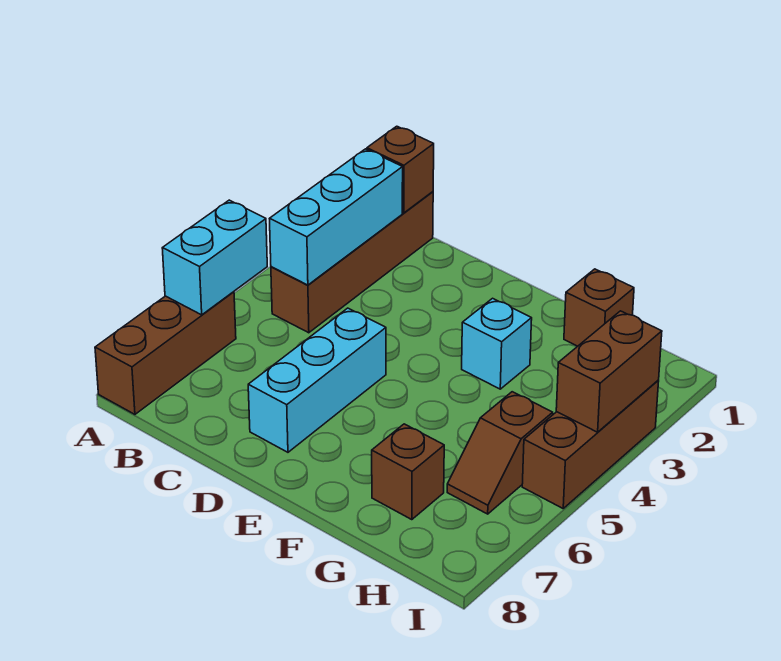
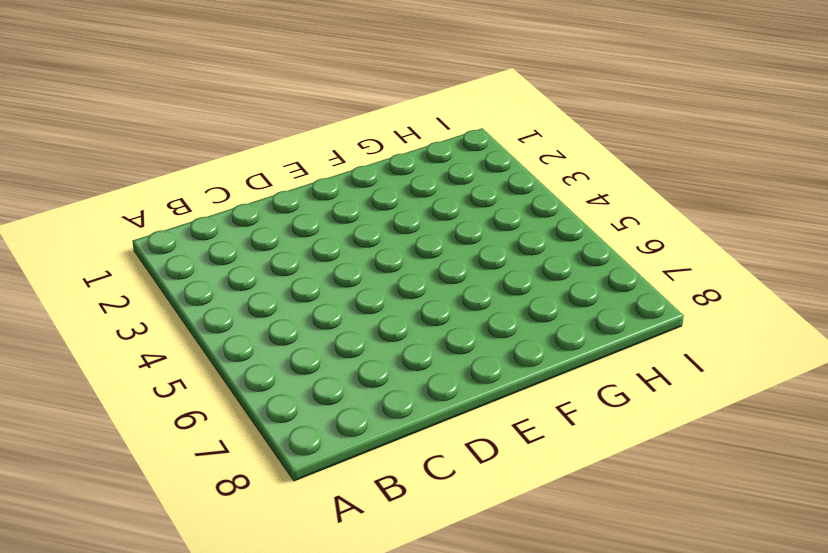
none -> brown brick A6:A8 level 1
none -> brown brick B1:B4 level 1
none -> cyan brick D5:D7 level 1

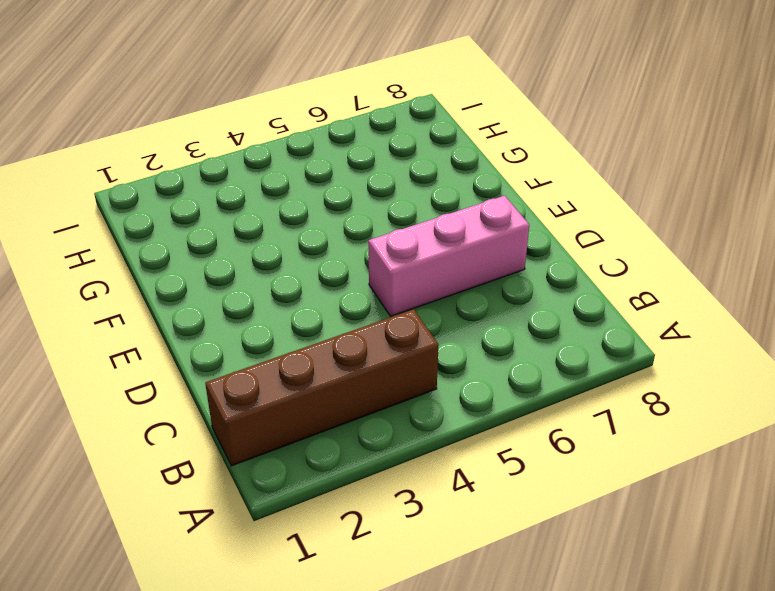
pink brick D5:D7 level 1 -> cyan brick D5:D7 level 1
none -> brown brick A6:A8 level 1
none -> cyan brick F3 level 1
none -> brown brick G1 level 1

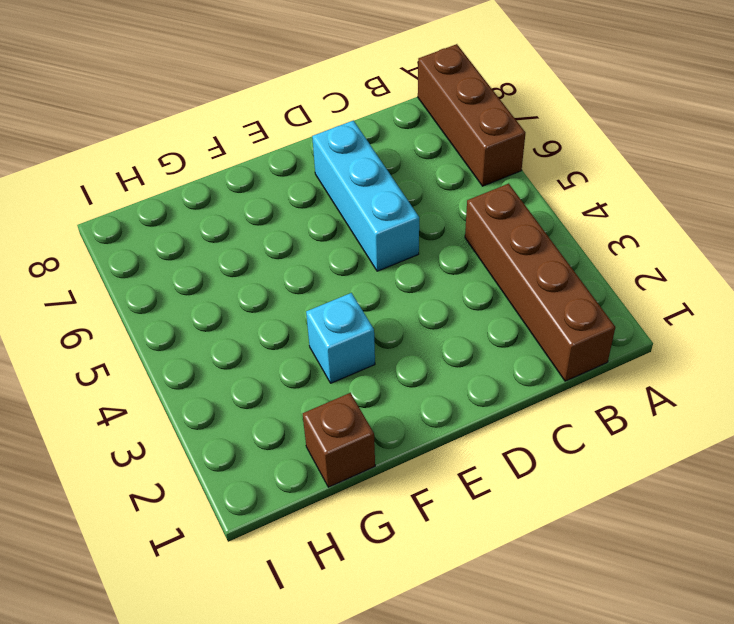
none -> brown brick G7 level 1
none -> brown slope H5:H6 level 1 top 5
none -> brown brick I3:I5 level 1

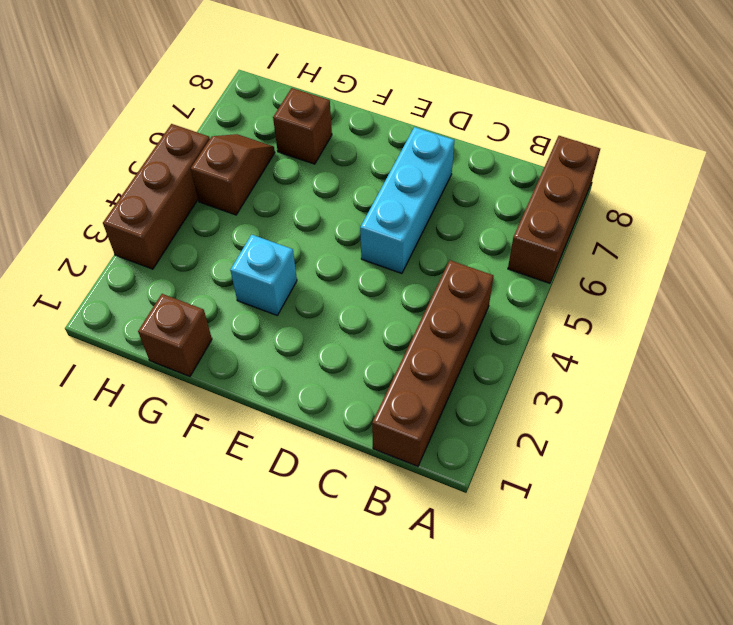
none -> cyan brick A5:A6 level 2
none -> brown brick B1 level 2
none -> cyan brick B2:B4 level 2

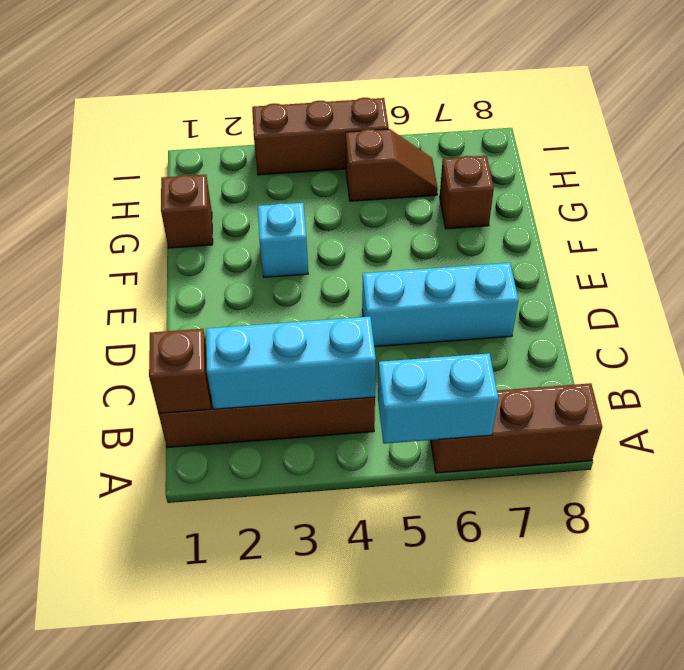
none -> brown brick I3:I4 level 2

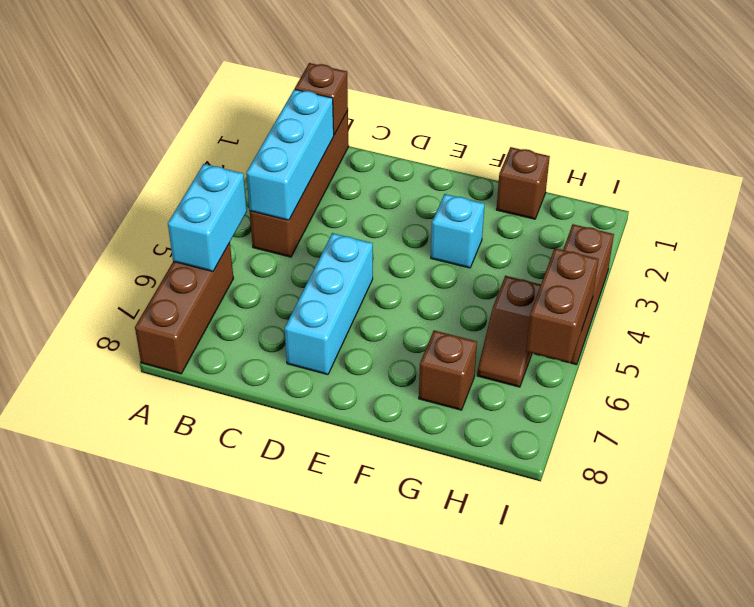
brown brick I5:I6 level 2 -> brown brick I3:I4 level 2

